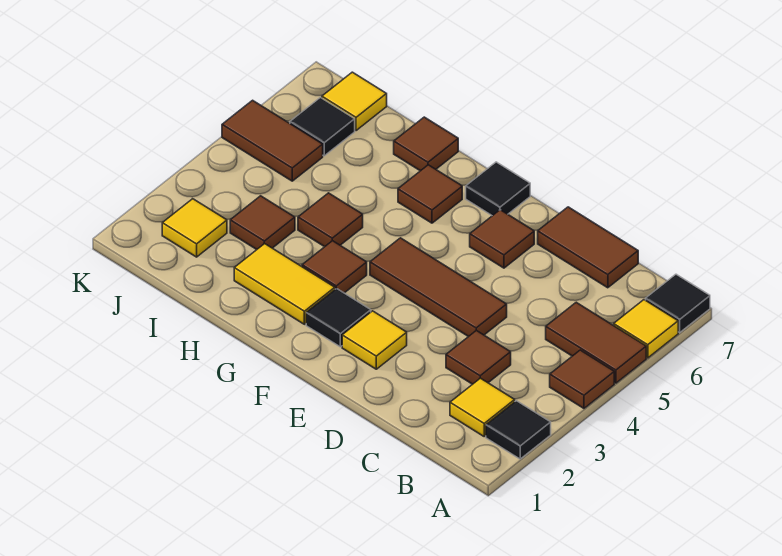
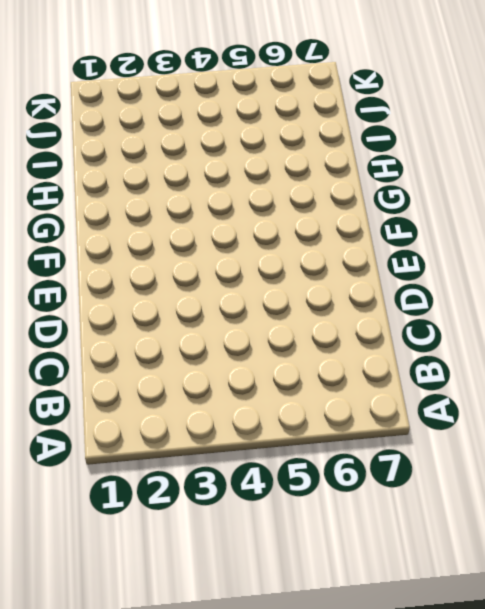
none -> black tile A2 level 1
none -> brown tile A4 level 1
none -> brown tile A5:B5 level 1

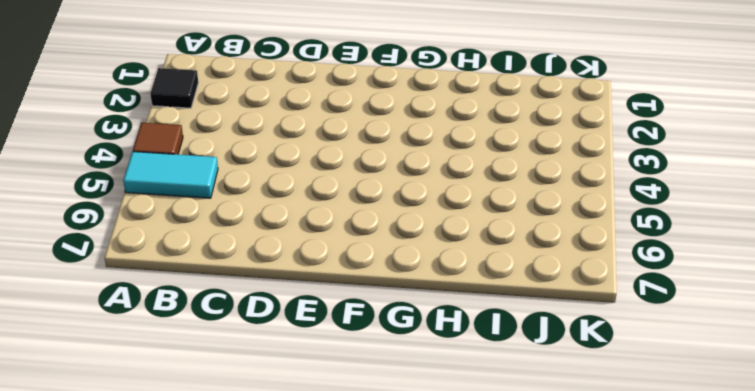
cyan tile A5:B5 level 1 -> brown tile A5:B5 level 1
none -> yellow tile A6 level 1
none -> black tile A7 level 1
none -> yellow tile B2 level 1

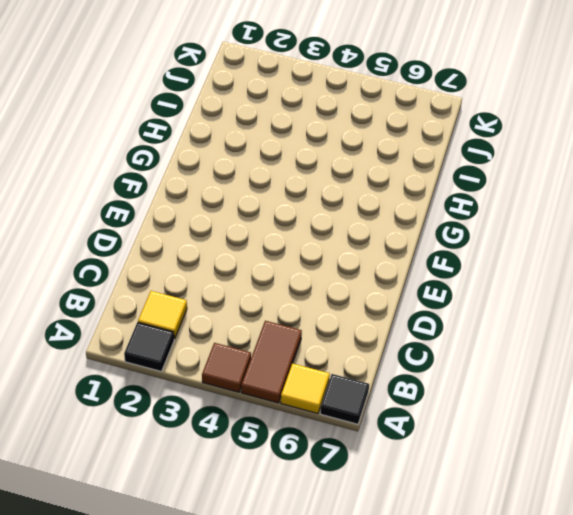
none -> brown tile C3 level 1
none -> brown tile C7:D7 level 1
none -> brown tile D4:F4 level 1

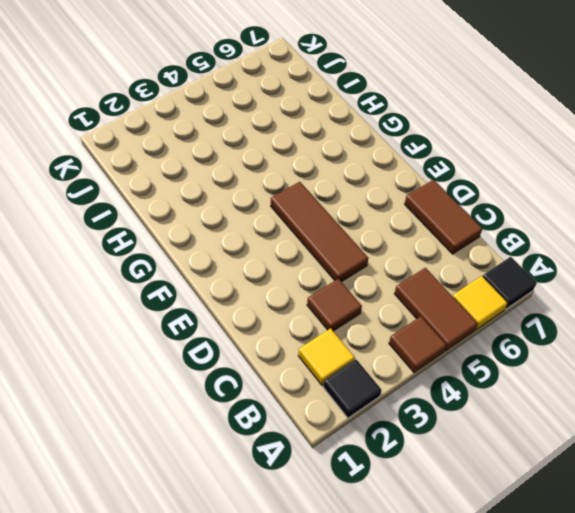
none -> yellow tile E2 level 1
none -> brown tile E6 level 1
none -> black tile F2 level 1

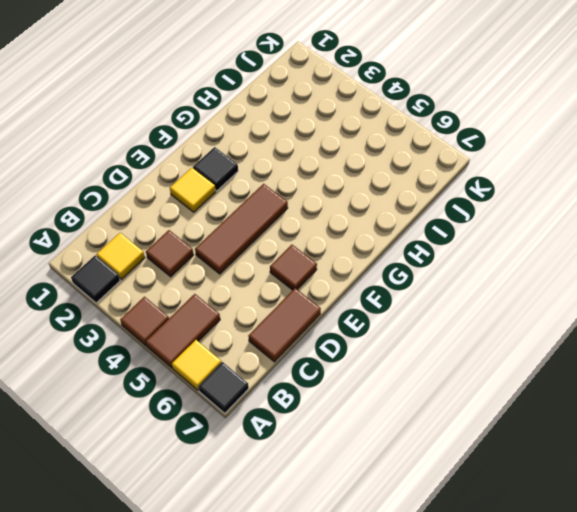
none -> black tile F7 level 1
none -> yellow tile G2:H2 level 1
none -> brown tile G3 level 1

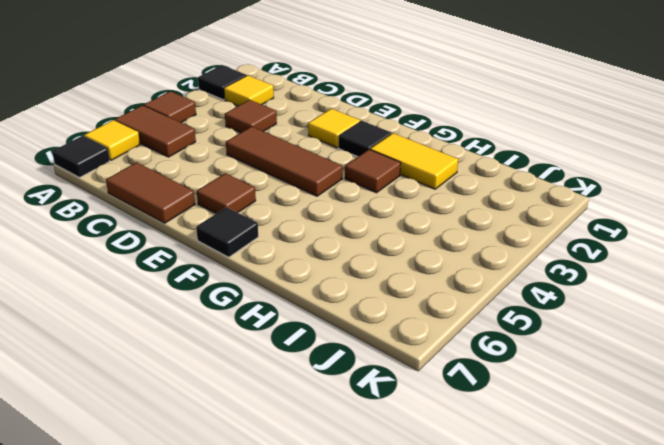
none -> brown tile G6 level 1
none -> brown tile H4 level 1
none -> brown tile H7 level 1

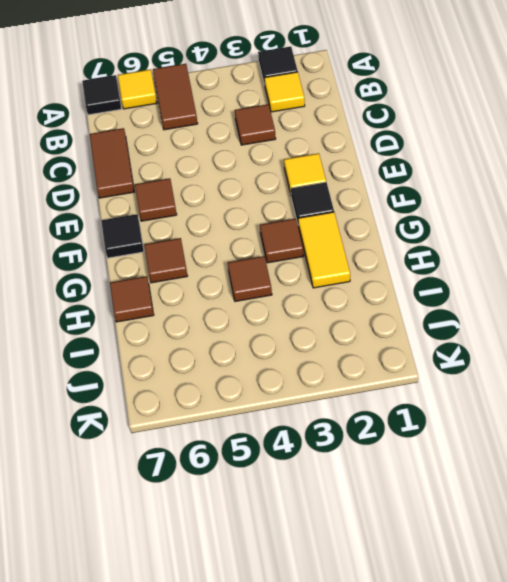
none -> brown tile A4 level 1
none -> brown tile D4:F4 level 1
none -> brown tile I3 level 1

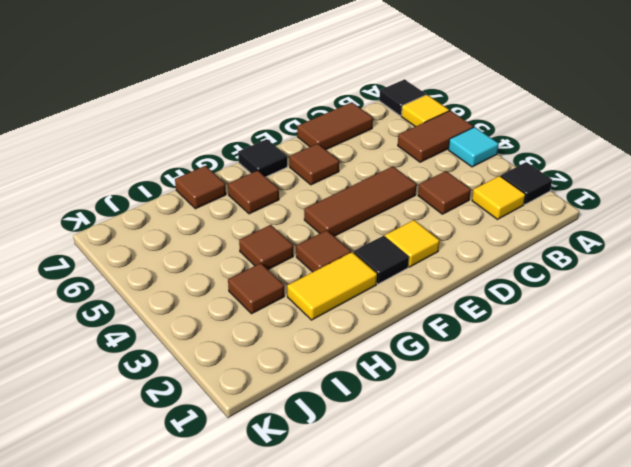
cyan tile A4 level 1 -> brown tile A4 level 1
none -> yellow tile J2 level 1
none -> brown tile J5:K5 level 1
none -> black tile J6 level 1

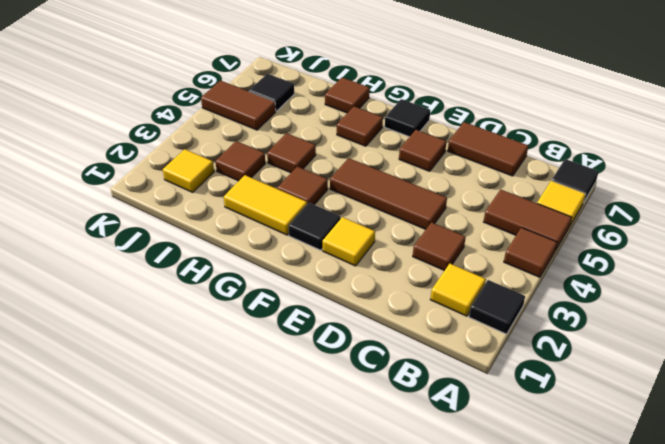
none -> yellow tile J7 level 1

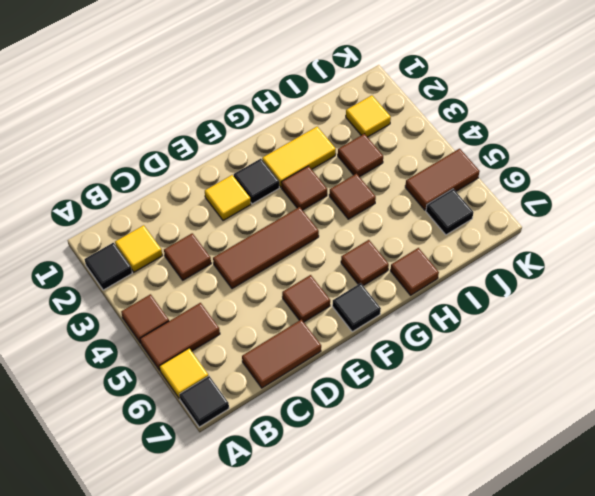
none -> yellow tile J7 level 1

